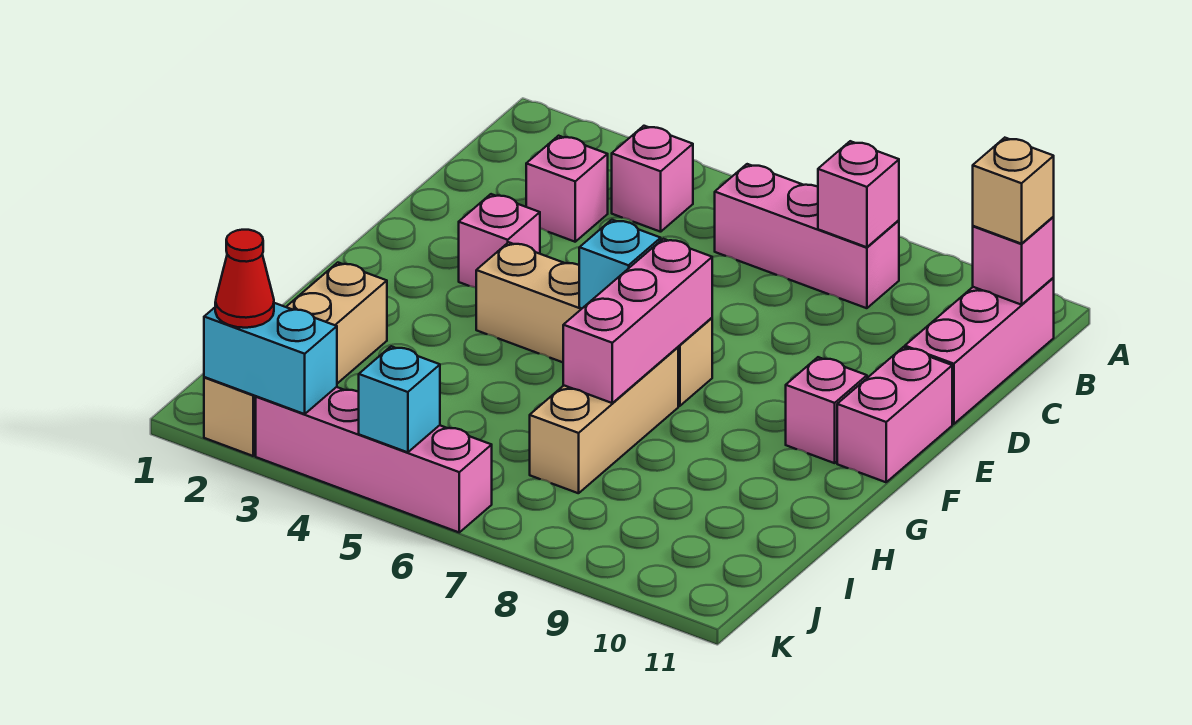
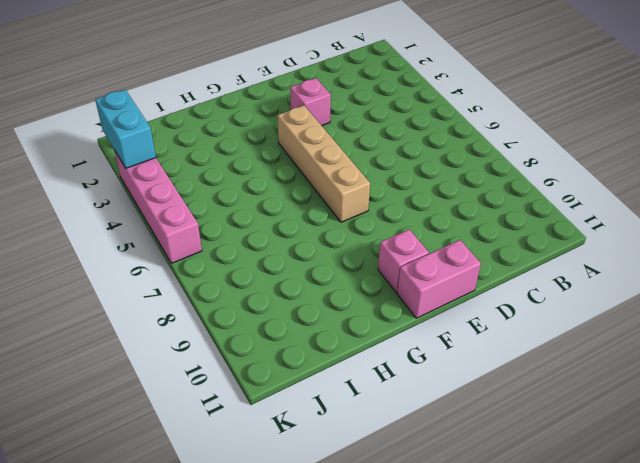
none -> pink brick B4 level 1
none -> pink brick B6:B8 level 1
none -> pink brick B11:D11 level 1

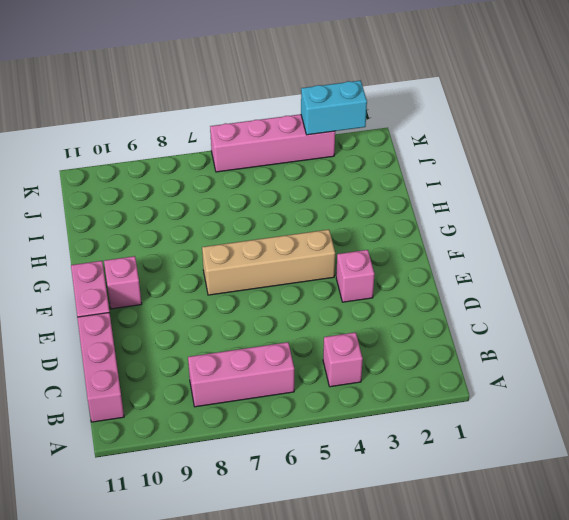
none -> pink brick C3 level 1
none -> tan brick G7:I7 level 1
none -> tan brick H2:K2 level 1

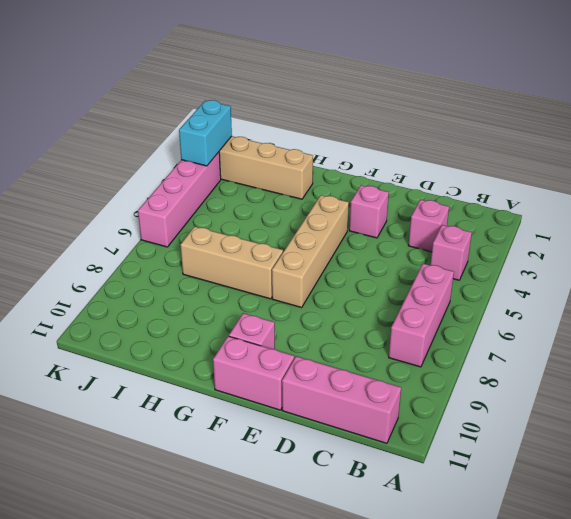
none -> pink brick B8 level 2
none -> pink brick B11 level 2
none -> cyan brick F6 level 2

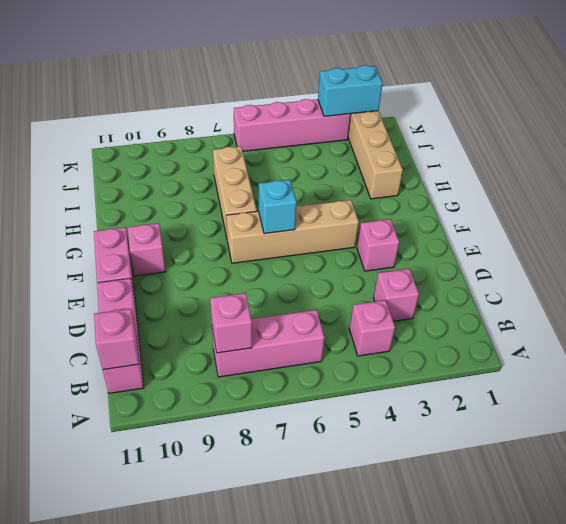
none -> pink brick F7:H7 level 2
none -> cyan brick K5 level 2
none -> tan brick B11 level 3

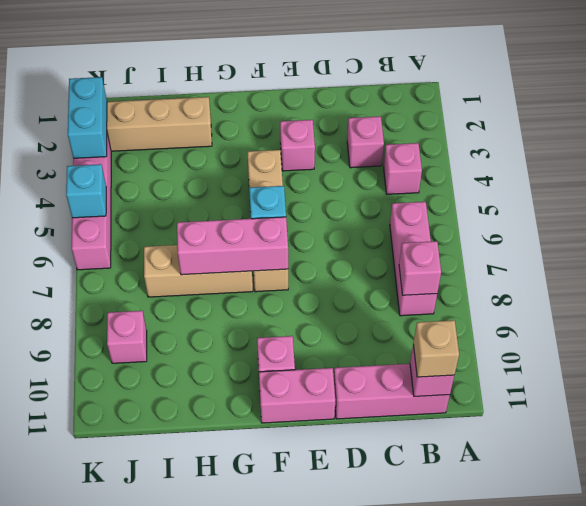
pink brick J9 level 1 -> none
none -> red cone K2 level 3

